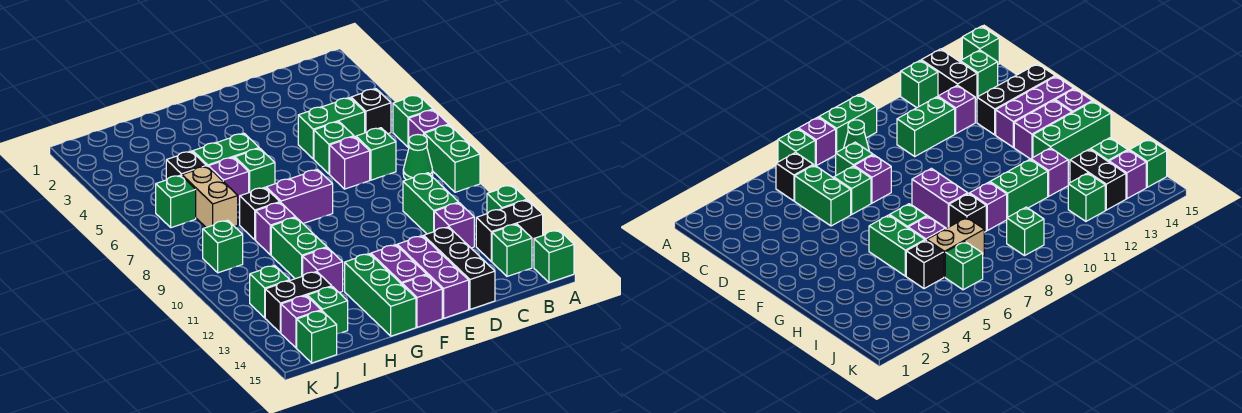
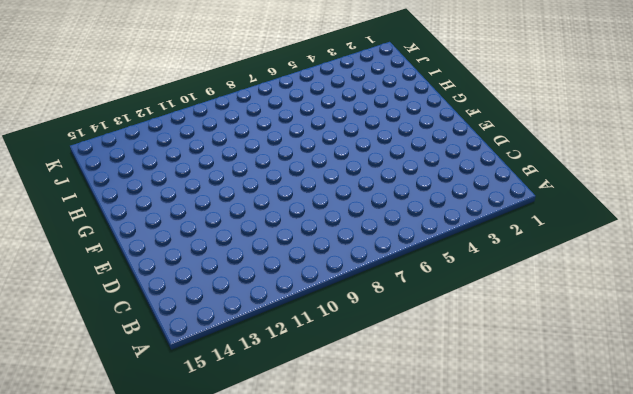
none -> green brick A6 level 1
none -> purple brick A7 level 1
none -> green brick A8:A9 level 1
none -> green brick A12 level 1

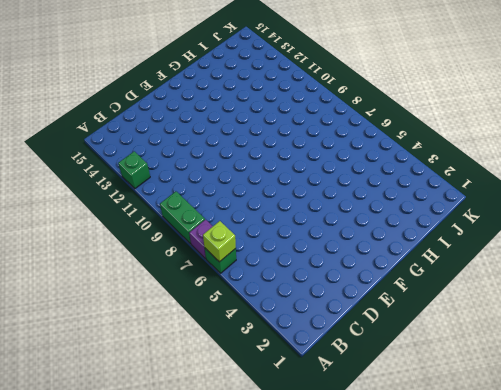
lime brick A6 level 2 -> none
none -> black brick A13:B13 level 1
none -> green brick A15 level 1
none -> black brick B5 level 1
none -> green cone B8 level 1

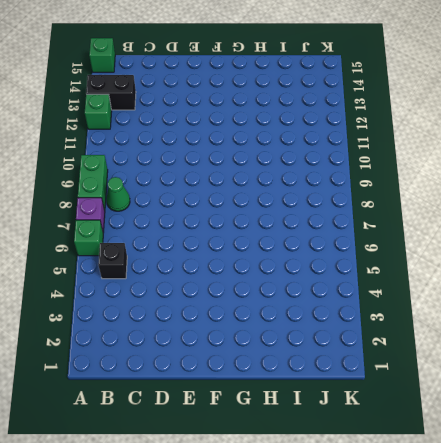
none -> green brick B14 level 1
none -> green brick C5:D5 level 1
none -> green brick C7 level 1
none -> green brick C10:C11 level 1

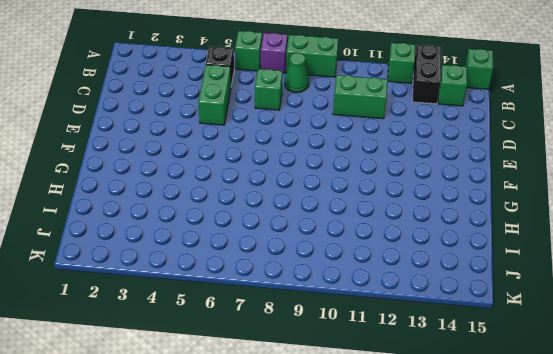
none -> purple brick C12 level 1
none -> green brick D6 level 1
none -> purple brick D7 level 1
none -> black brick D13:D15 level 1

